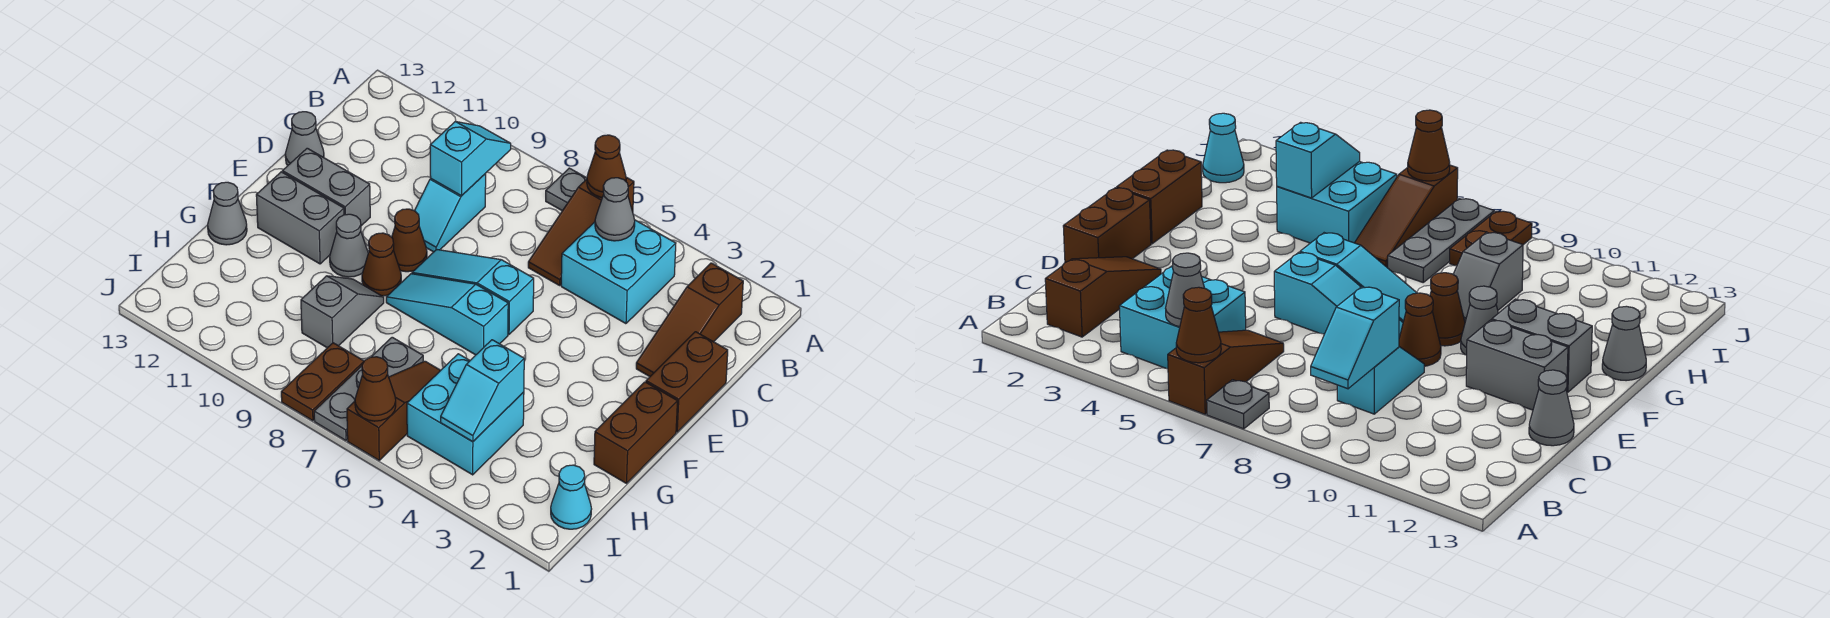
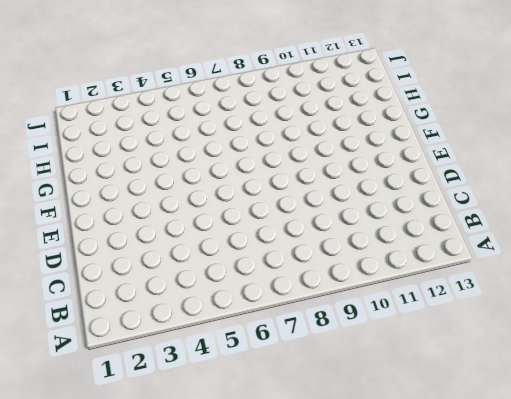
none -> brown slope A6:C6 level 1 top A
none -> grey plate A7 level 1
none -> brown slope B2:D2 level 1 top B

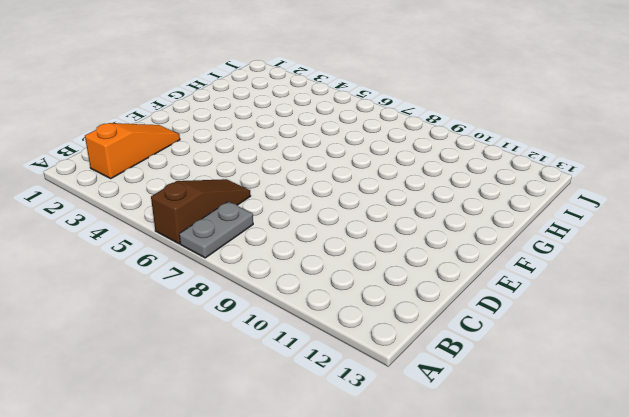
grey plate A7:B7 level 1 -> grey plate A7 level 1
orange slope B2:D2 level 1 top B -> brown slope B2:D2 level 1 top B
none -> cyan brick B4:C5 level 1
none -> cyan slope C9:D9 level 1 top C
none -> brown brick D1:E1 level 1

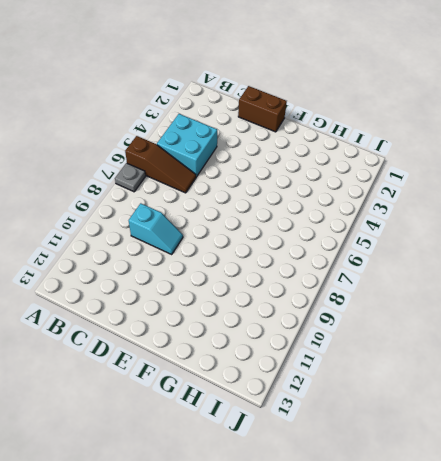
none -> brown slope B2:D2 level 1 top B
none -> grey cone D13 level 1
none -> cyan slope E6:E8 level 1 top 6

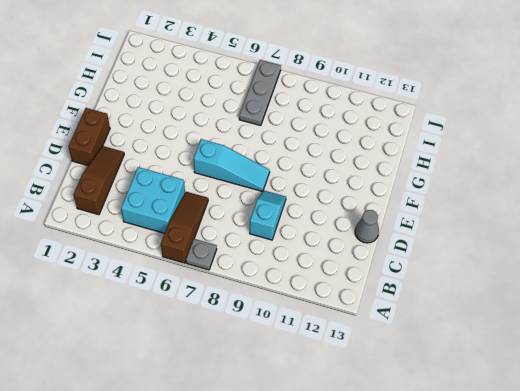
none -> brown cone E9 level 1
none -> grey brick E11:E12 level 1
none -> brown brick F1:G1 level 1

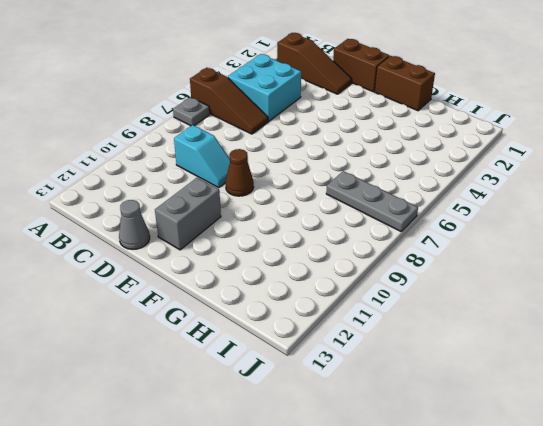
none -> cyan slope E6:E8 level 1 top 6
none -> cyan slope F6:F8 level 1 top 6
none -> brown cone F9 level 1

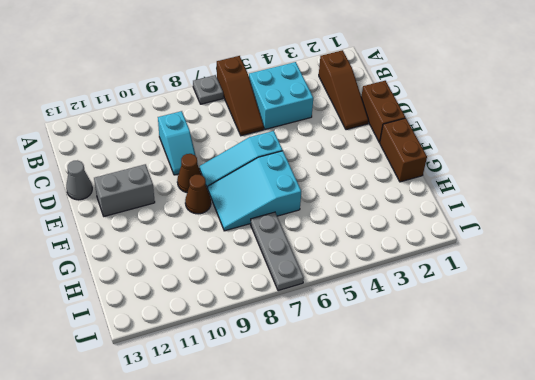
cyan slope F6:G8 level 1 top 6 -> cyan slope F6:F8 level 1 top 6
none -> grey cone F10 level 1
none -> grey brick F11:F12 level 1
none -> grey slope G9:H9 level 1 top H

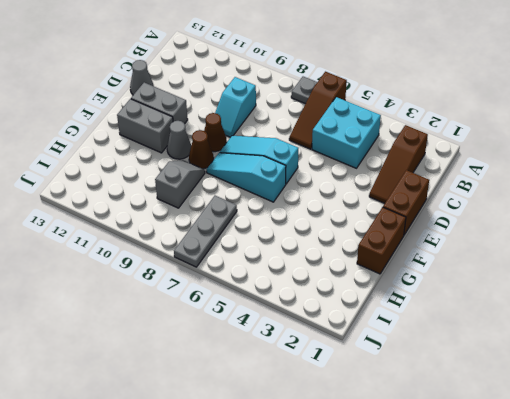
none -> grey cone G13 level 1
none -> cyan brick H4:I5 level 1
none -> brown slope H6:J6 level 1 top J

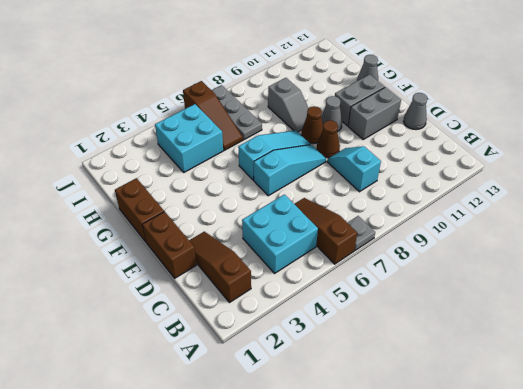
none -> cyan cone I1 level 1
none -> brown plate I8:J8 level 1
none -> brown cone A6 level 2

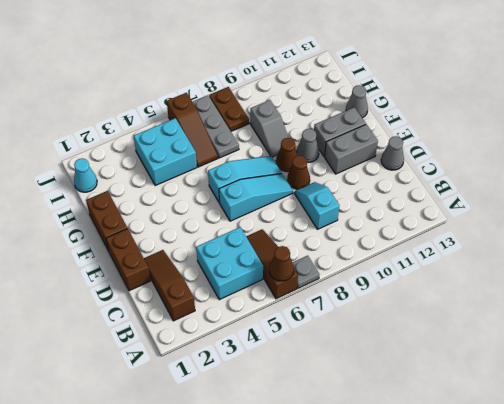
none -> grey cone B5 level 2
none -> cyan slope B9:C9 level 2 top C
none -> cyan slope H4:I4 level 2 top H

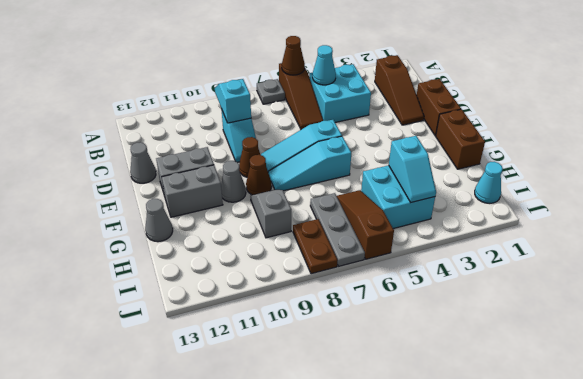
cyan cone B5 level 2 -> grey cone B5 level 2
none -> brown cone J6 level 2

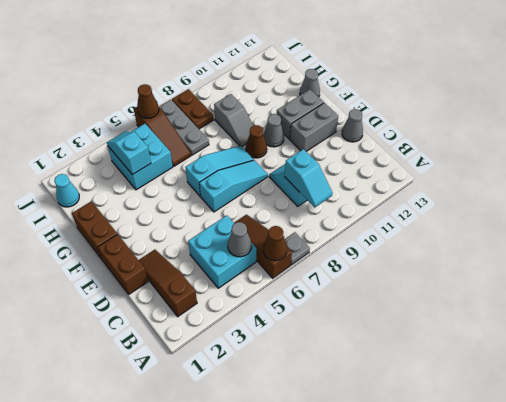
none -> brown cone E9 level 1

